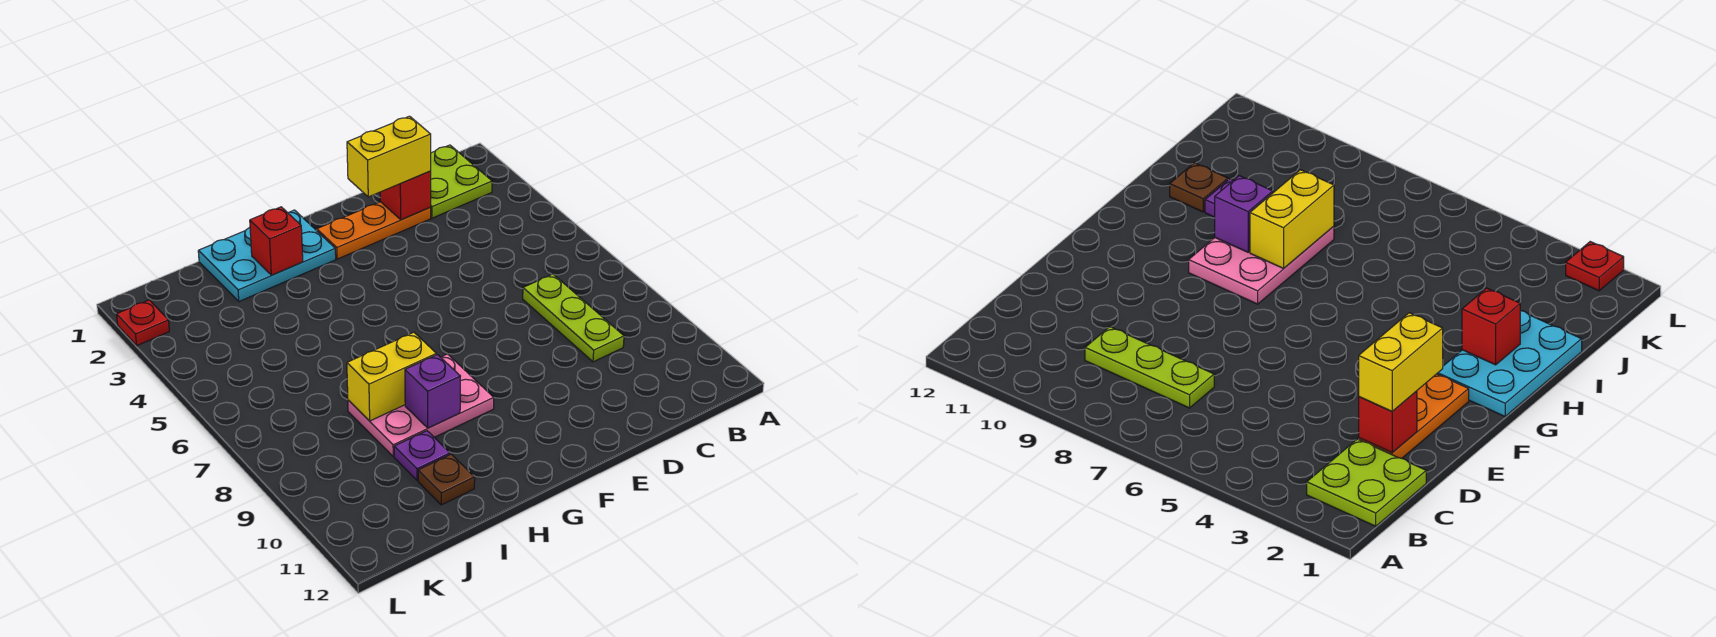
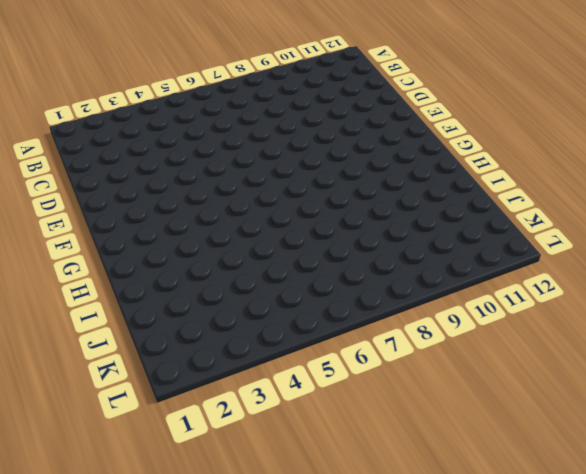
none -> lime plate B1:C2 level 1
none -> lime plate C7:C9 level 1
none -> orange plate D2:F2 level 1

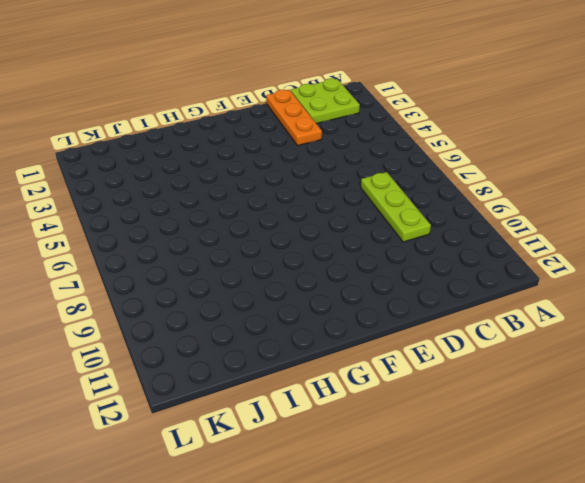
orange plate D1:D3 level 1 -> orange plate D2:F2 level 1
none -> cyan plate G1:I2 level 1
none -> pink plate G8:I9 level 1
none -> purple plate I10 level 1

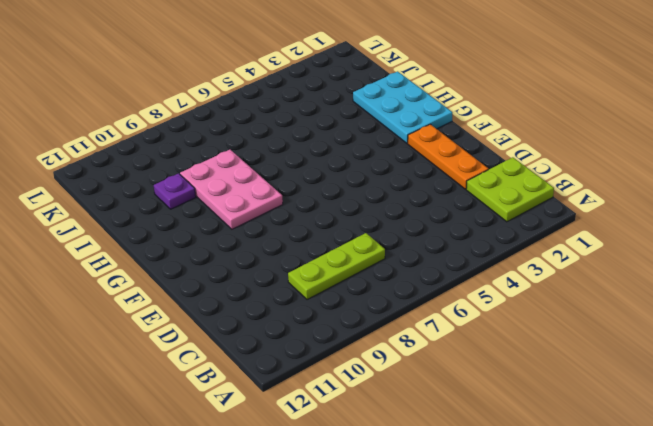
none -> brown plate I11 level 1
none -> red plate L2 level 1
none -> red brick D2 level 2

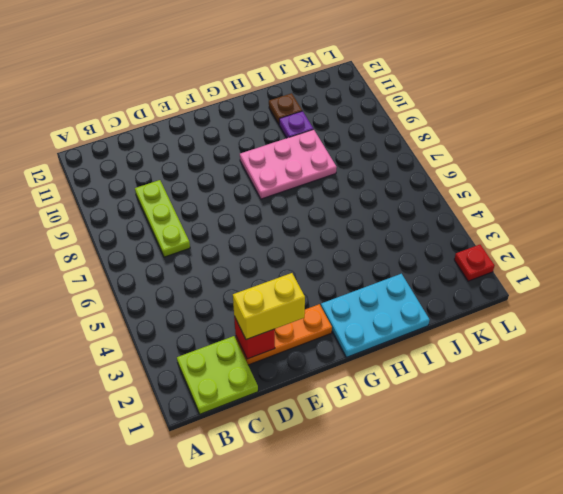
none -> red brick H2 level 2
none -> yellow brick H8:I8 level 2
none -> purple brick H9 level 2

